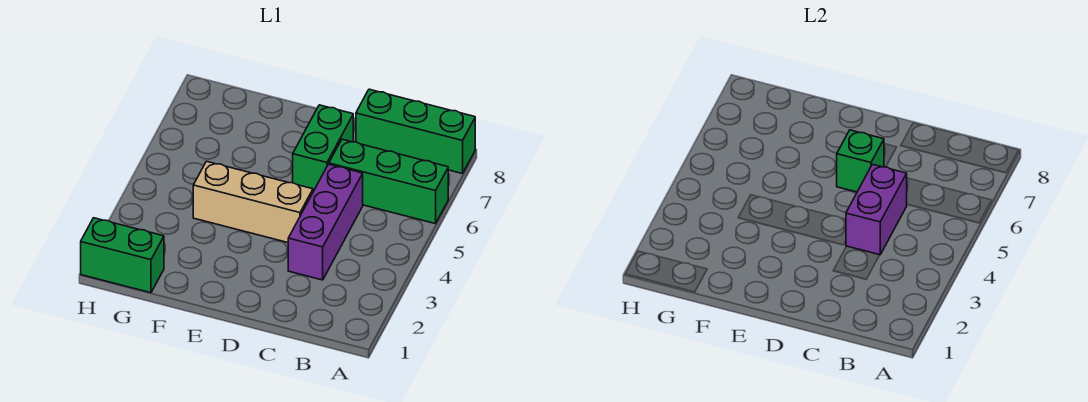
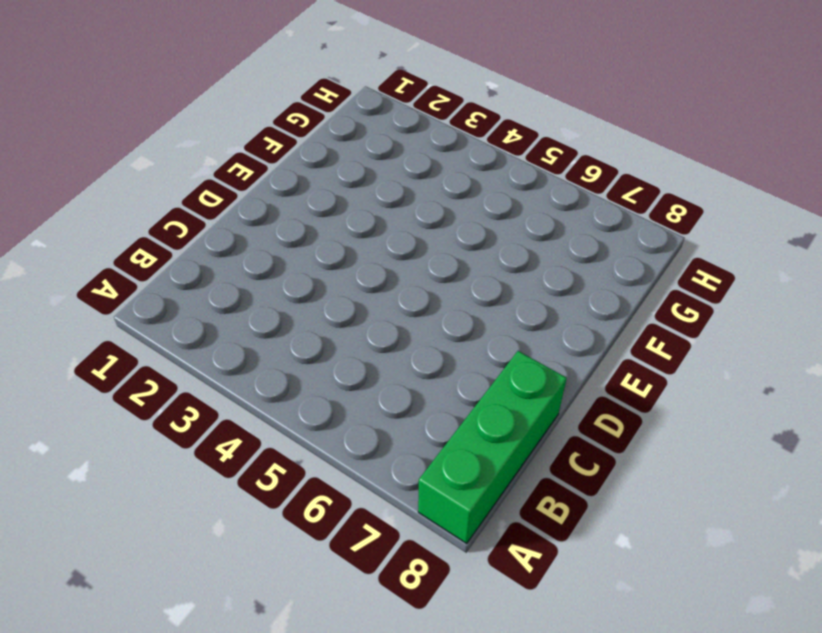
none -> green brick A6:C6 level 1
none -> purple brick C3:C5 level 1

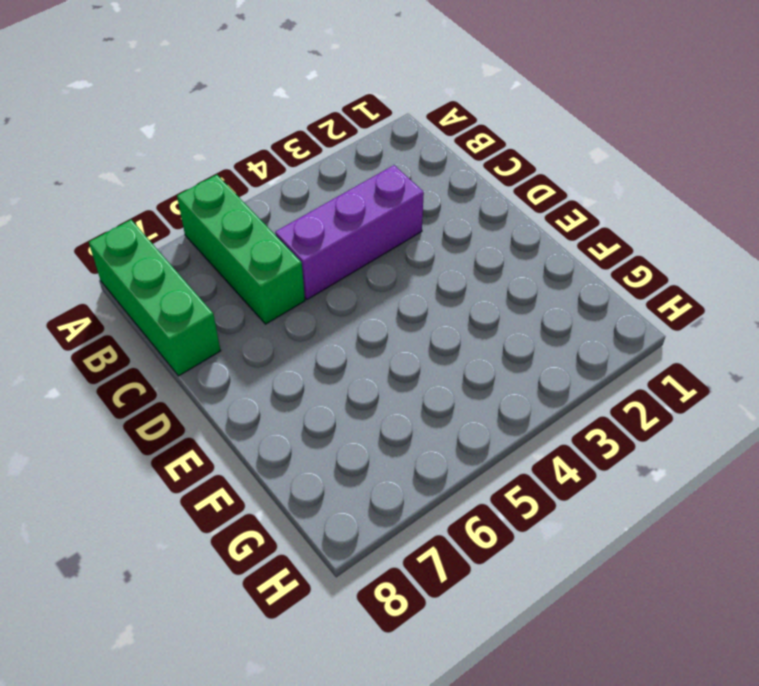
none -> tan brick D4:F4 level 1
none -> green brick D6:D7 level 1

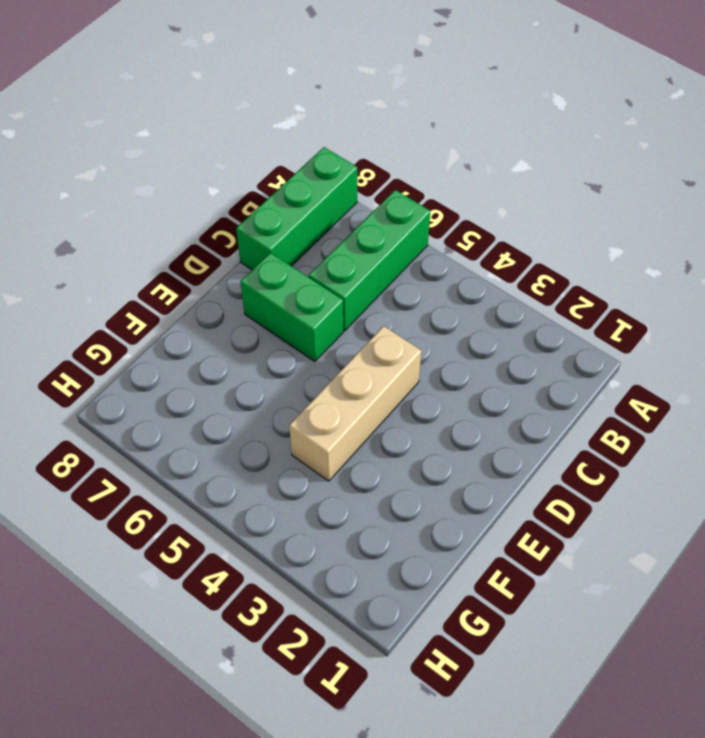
none -> purple brick C3:C5 level 1
none -> green brick G1:H1 level 1

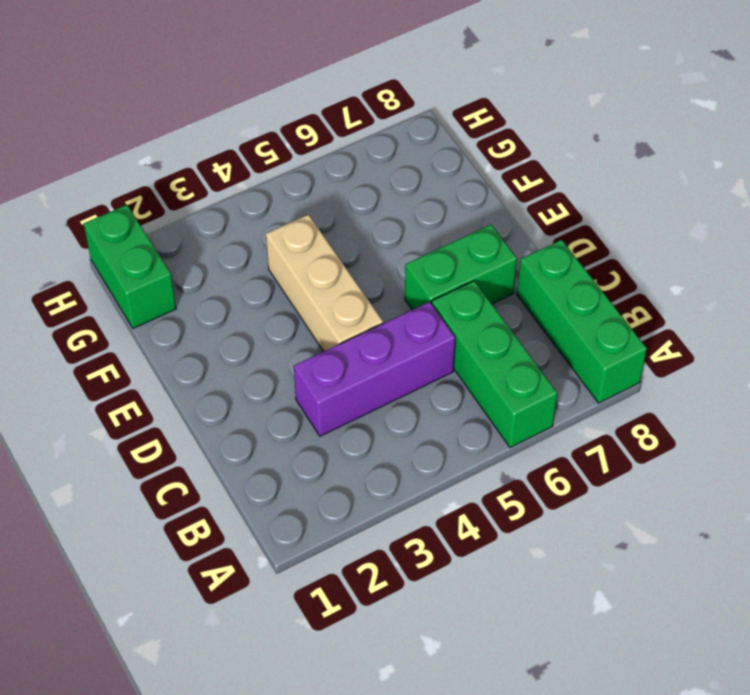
none -> purple brick C4:C5 level 2
none -> green brick D6 level 2

